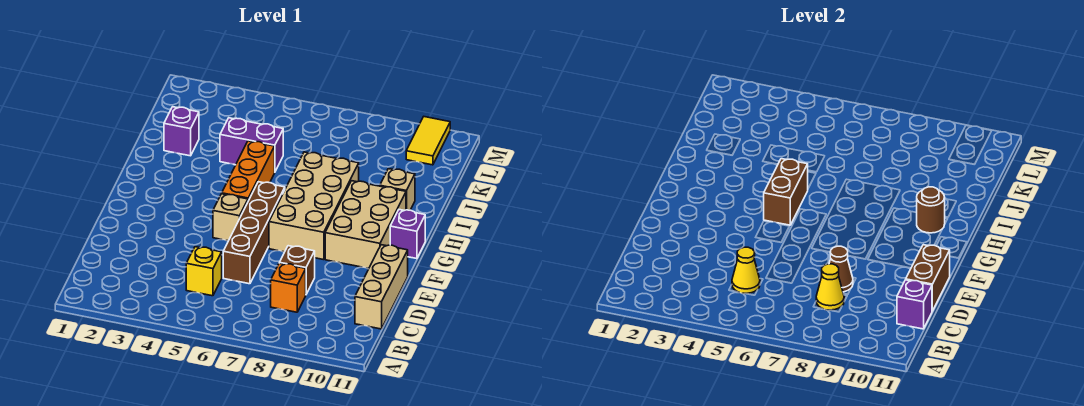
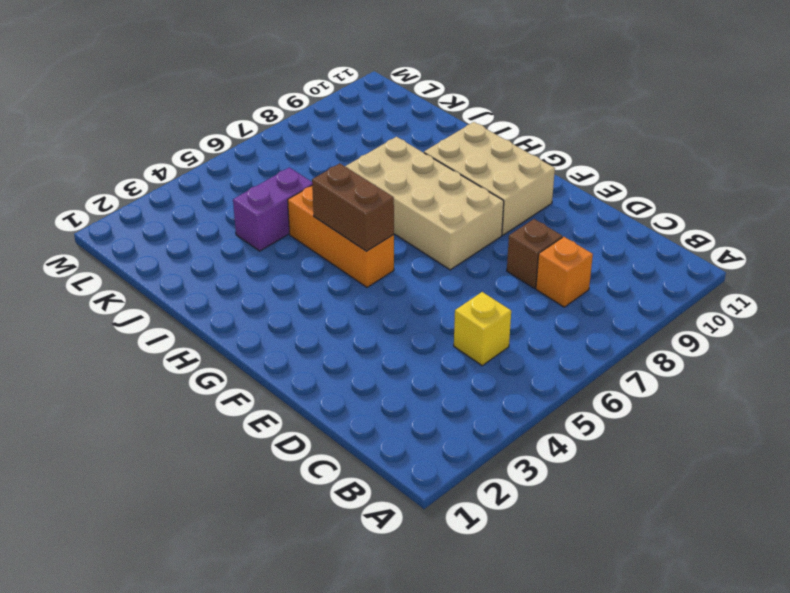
none -> tan brick C11:E11 level 1
none -> brown brick D6:G6 level 1
none -> tan brick F5 level 1

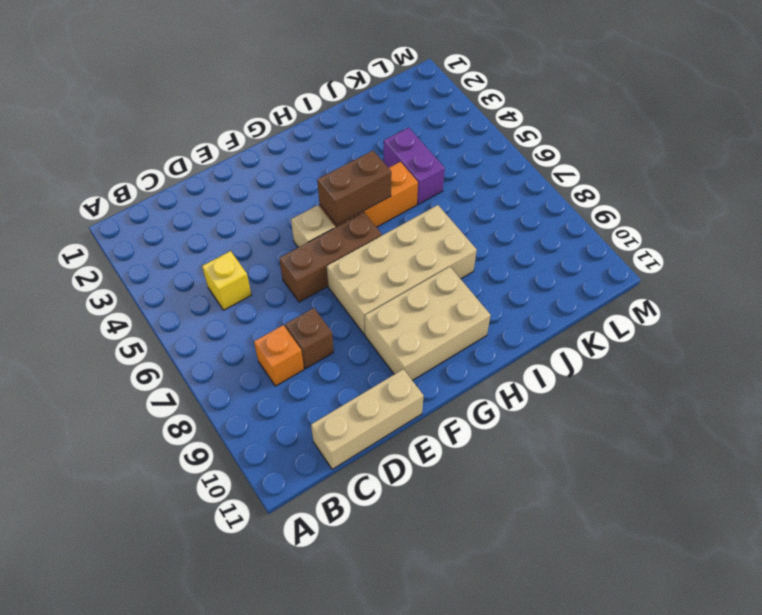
brown brick E6:G6 level 1 -> brown brick D6:G6 level 1
none -> purple brick G11 level 1
none -> tan brick I10 level 1
none -> purple brick J2 level 1

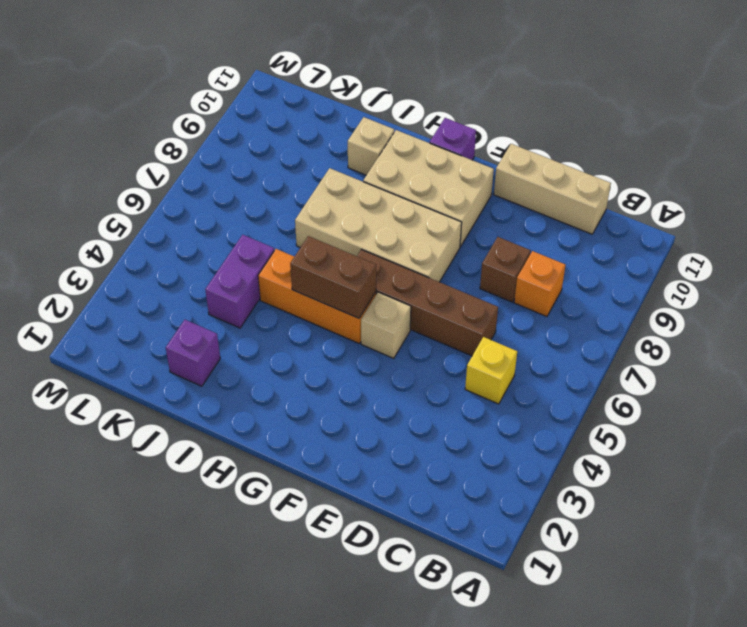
none -> yellow tile L10:M10 level 1
none -> yellow cone C5 level 2
none -> yellow cone C8 level 2

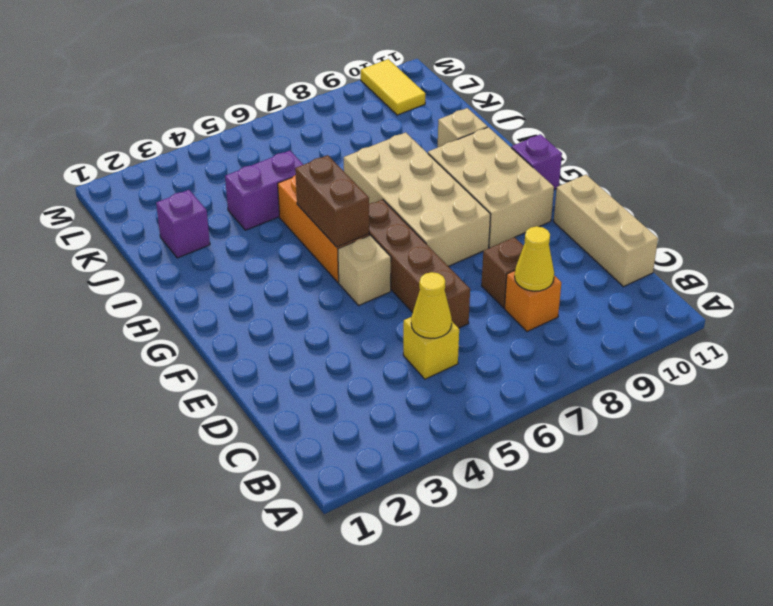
none -> purple brick C11 level 2
none -> brown cone D8 level 2
none -> brown brick D11:E11 level 2

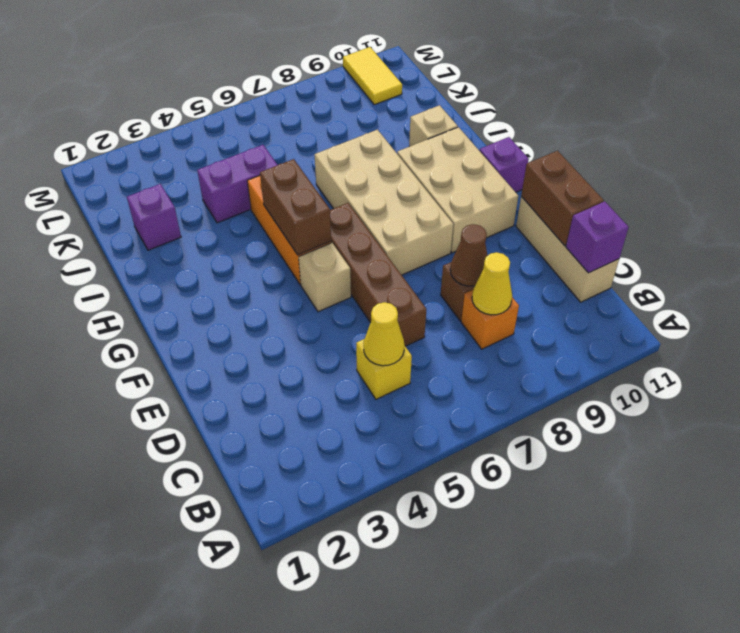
none -> brown round brick H10 level 2

